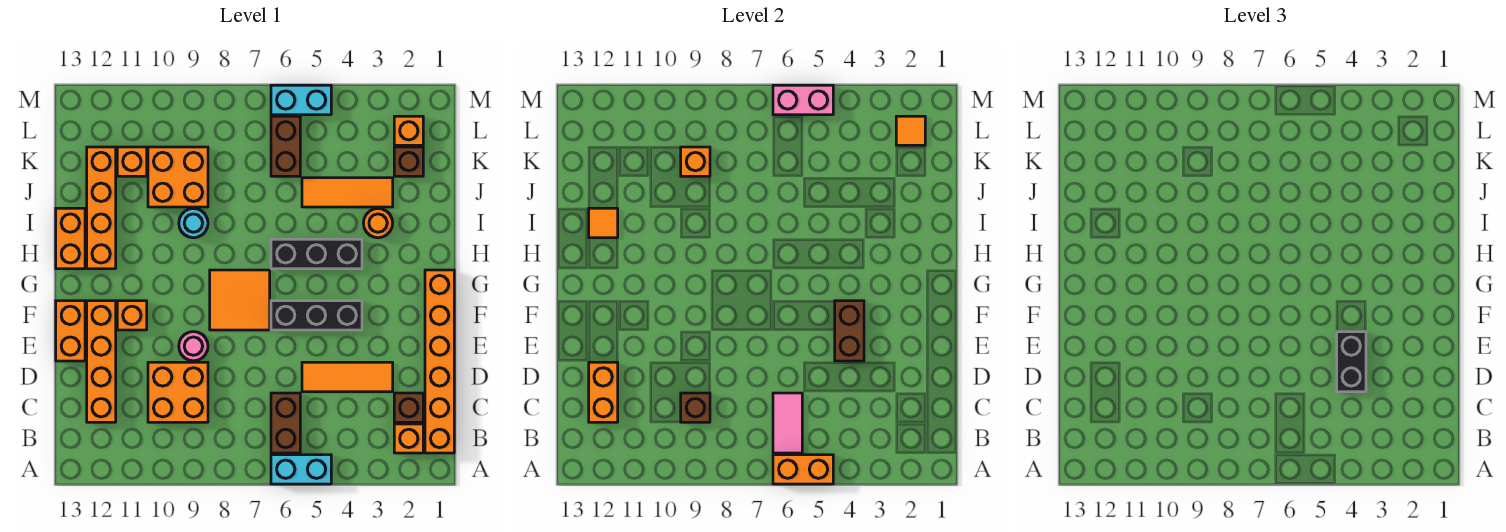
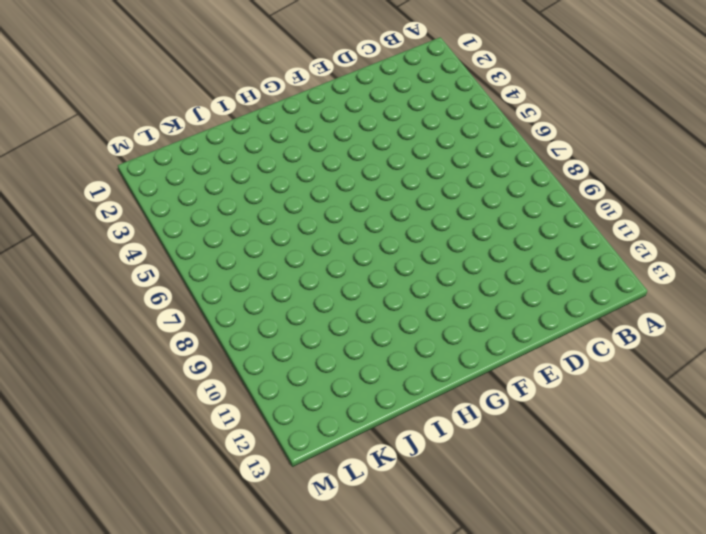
none -> cyan brick A5:A6 level 1
none -> orange brick B1:G1 level 1
none -> orange brick B2 level 1
none -> brown brick B6:C6 level 1

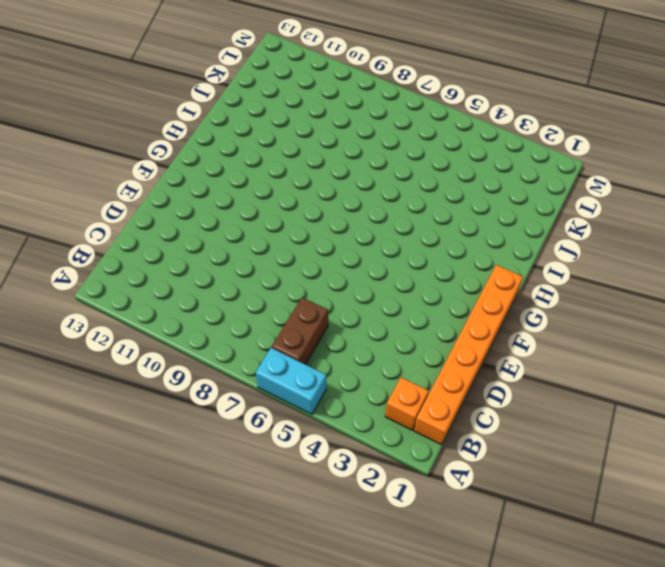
none -> brown brick C2 level 1
none -> orange brick C9:D10 level 1
none -> orange brick C12:F12 level 1
none -> orange tile D3:D5 level 1

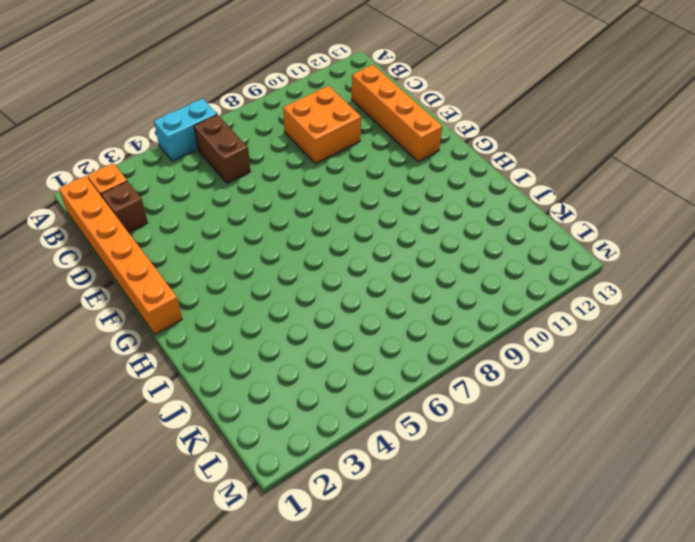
none -> orange tile D3:D5 level 1
none -> pink round brick E9 level 1
none -> orange brick E13:F13 level 1
none -> black brick F4:F6 level 1

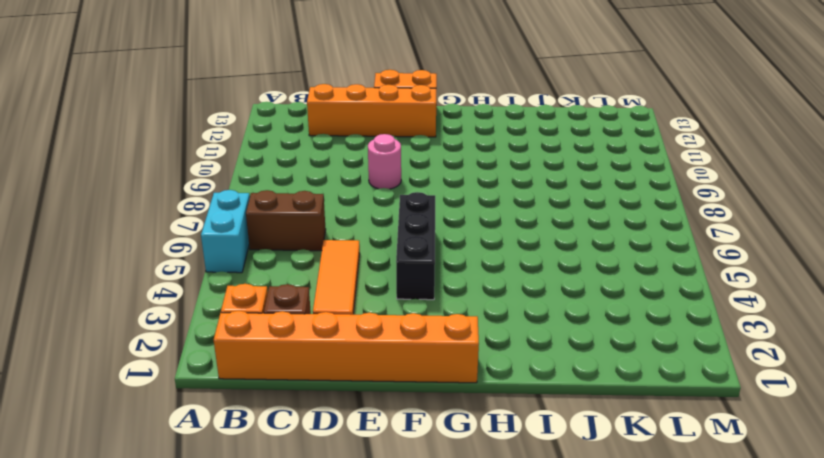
none -> orange brick C9:D10 level 1
none -> orange tile F7:G8 level 1
none -> orange brick F11 level 1
none -> black brick H4:H6 level 1

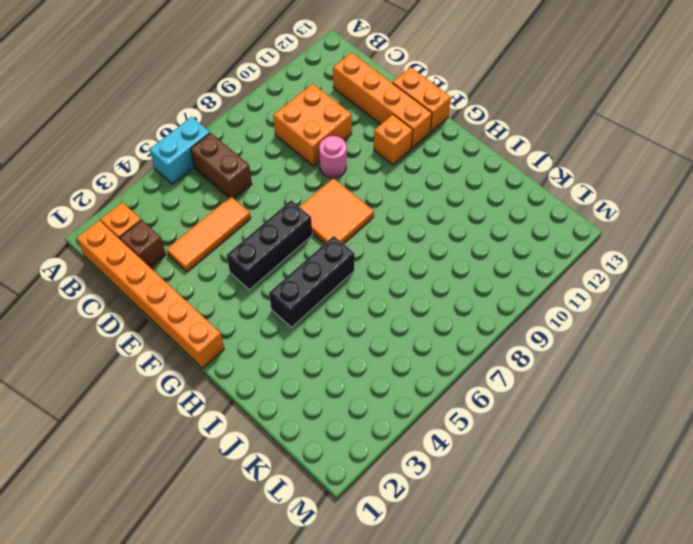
none -> orange brick H12:K12 level 1
none -> orange brick H13:I13 level 1
none -> orange round brick I3 level 1
none -> cyan round brick I9 level 1

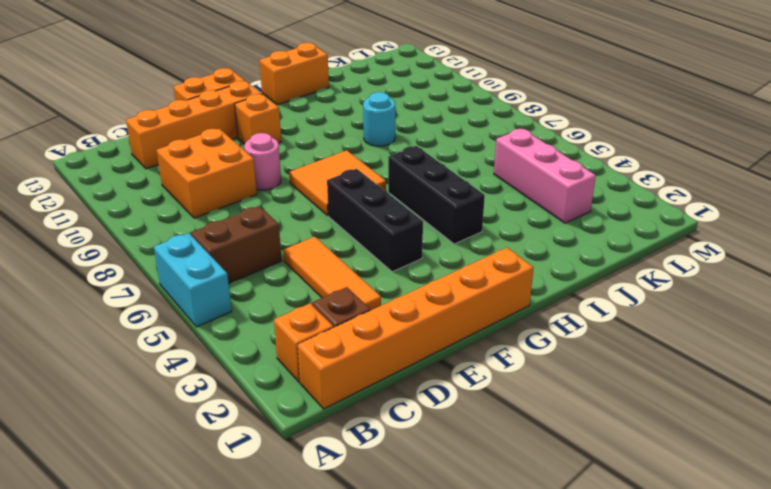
pink brick K3:K5 level 1 -> none
none -> orange brick H12:K12 level 1
none -> orange round brick I3 level 1
none -> orange tile J3:J5 level 1
none -> orange brick J9:K10 level 1

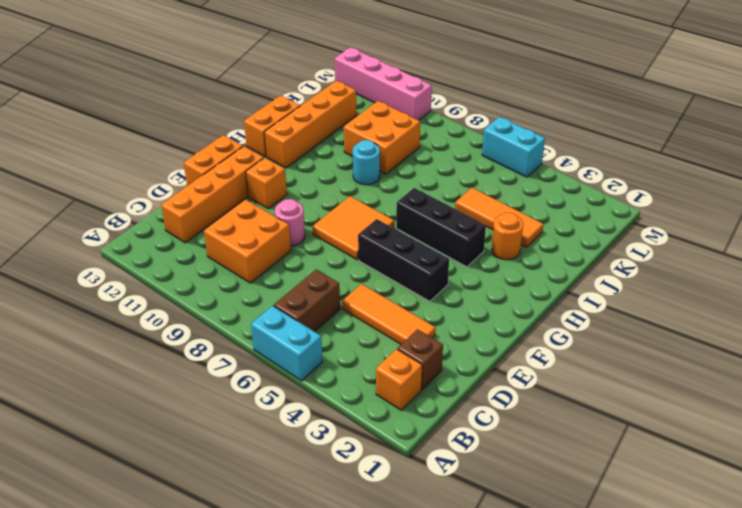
pink brick M10:M13 level 1 -> none
none -> orange brick B1:G1 level 1
none -> brown brick K2 level 1
none -> brown brick K6:L6 level 1
none -> orange brick K11 level 1

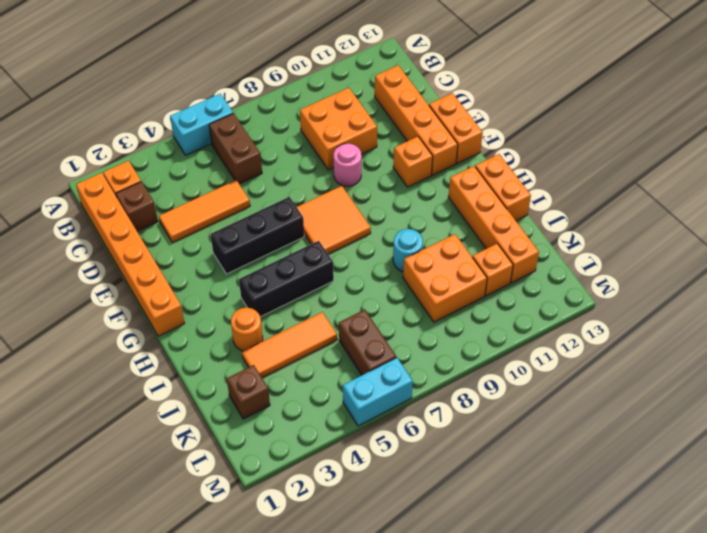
none -> orange brick L2 level 1
none -> orange brick A5:A6 level 2
none -> pink tile B6:C6 level 2
none -> brown brick C9 level 2

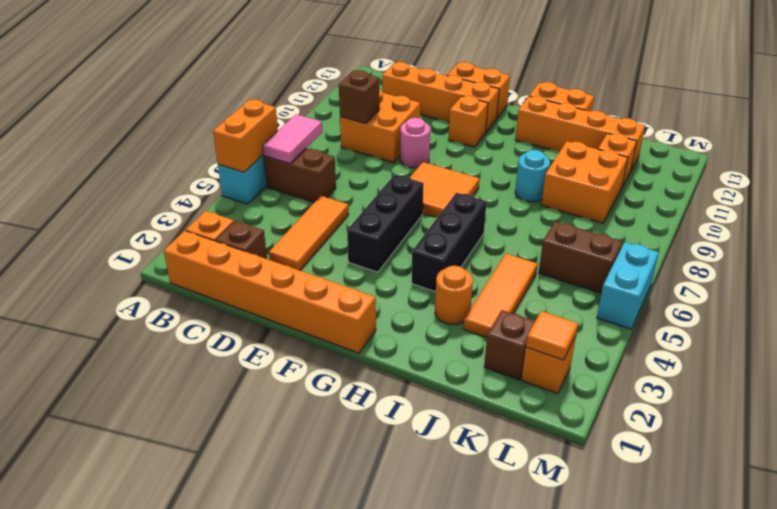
pink tile B6:B7 level 2 -> pink tile B6:C6 level 2
none -> orange brick C12:D12 level 2
none -> brown brick E4:F4 level 2
none -> orange tile I12 level 2
none -> orange brick K9 level 2

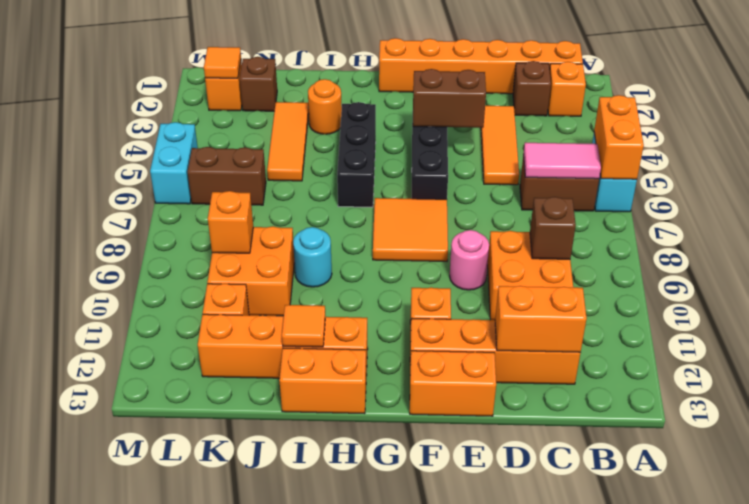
none -> pink brick M5:M6 level 2
none -> black brick D4:E4 level 3

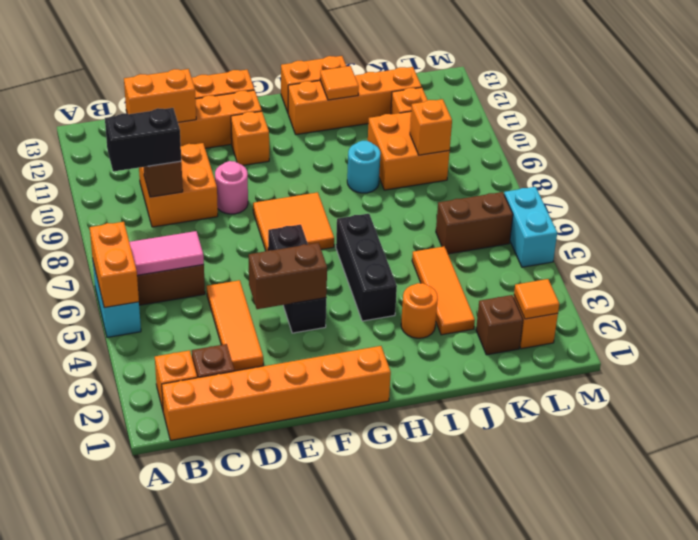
black brick B9:C9 level 3 -> black brick D4:E4 level 3
none -> pink brick M5:M6 level 2

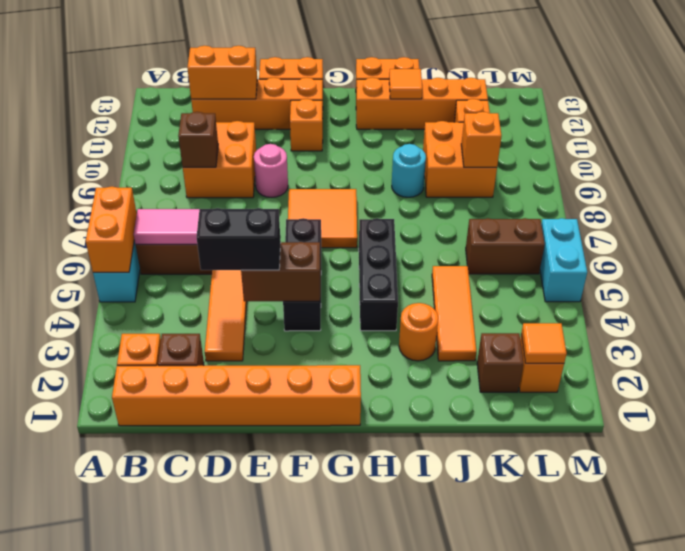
none -> pink brick M5:M6 level 2

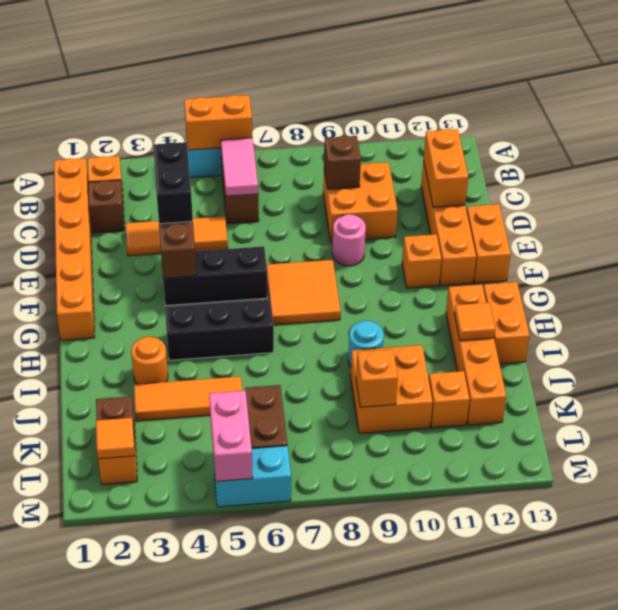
pink brick L5:M5 level 2 -> pink brick M5:M6 level 2

